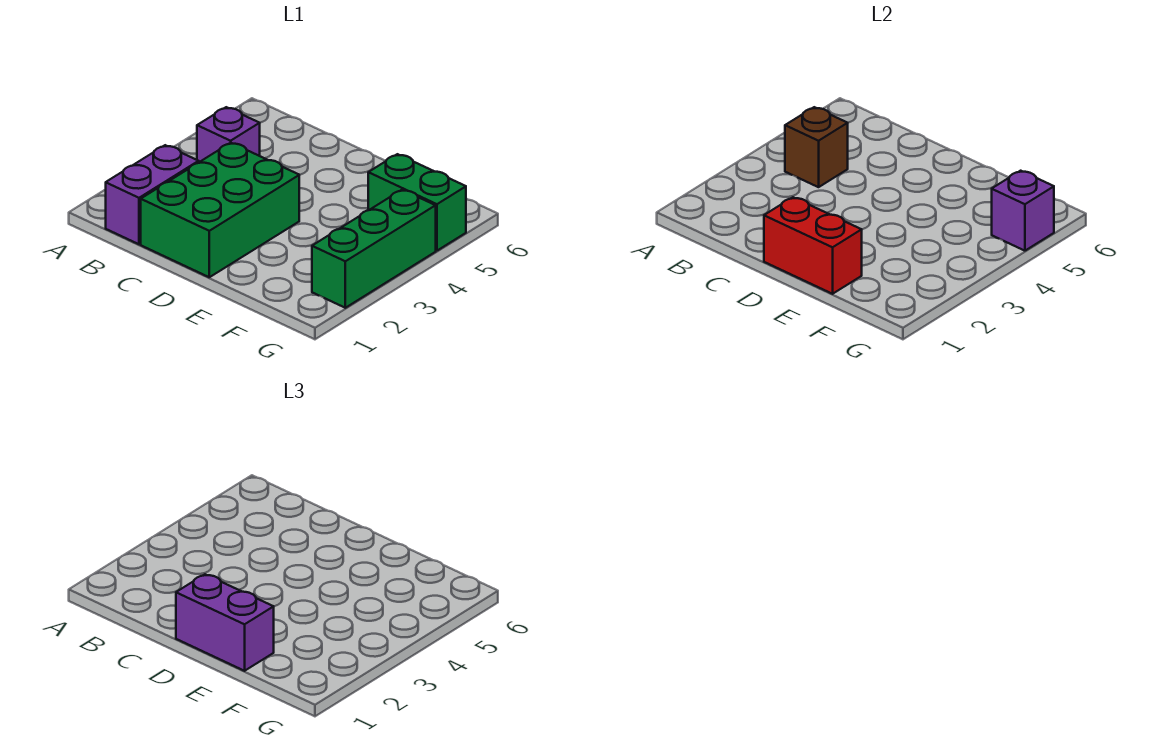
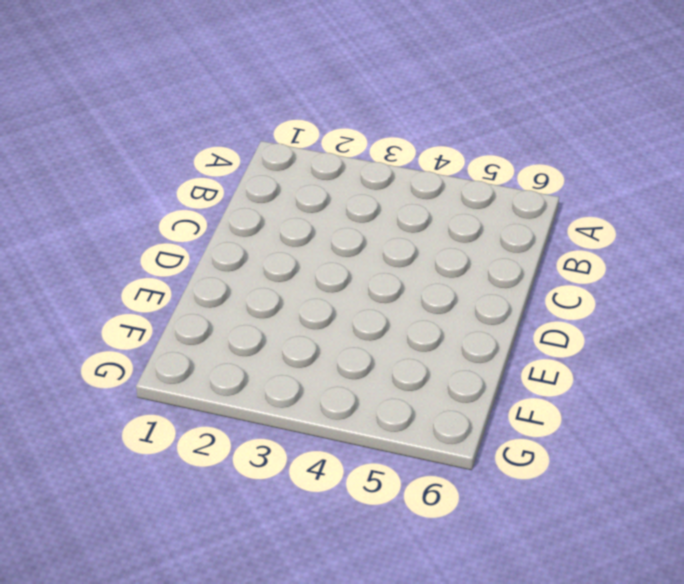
none -> purple brick B1:B2 level 1
none -> purple brick B4 level 1

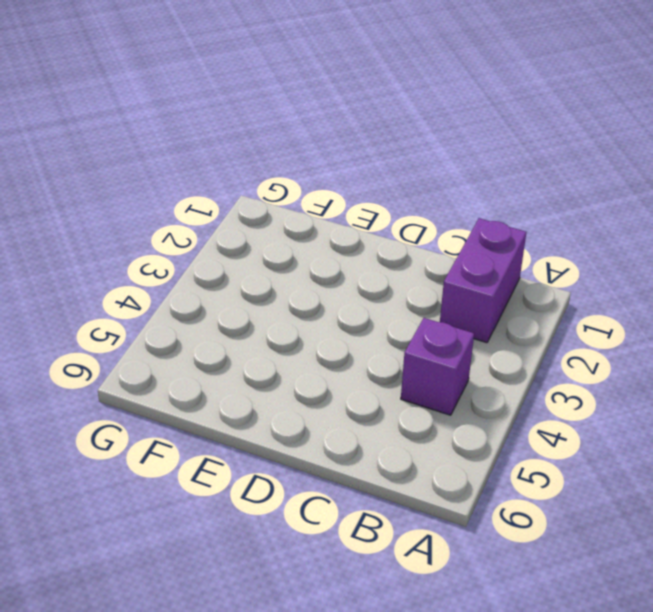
none -> green brick C1:D3 level 1
none -> green brick F5:G5 level 1

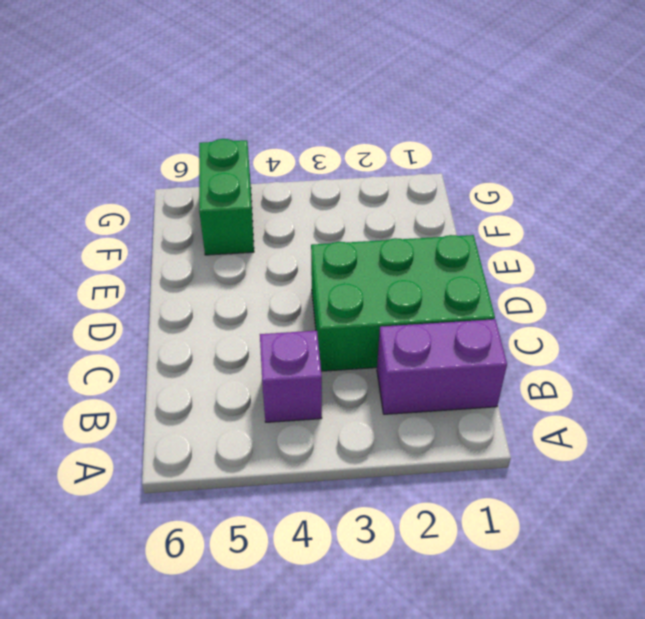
none -> green brick G2:G4 level 1
none -> brown brick B4 level 2

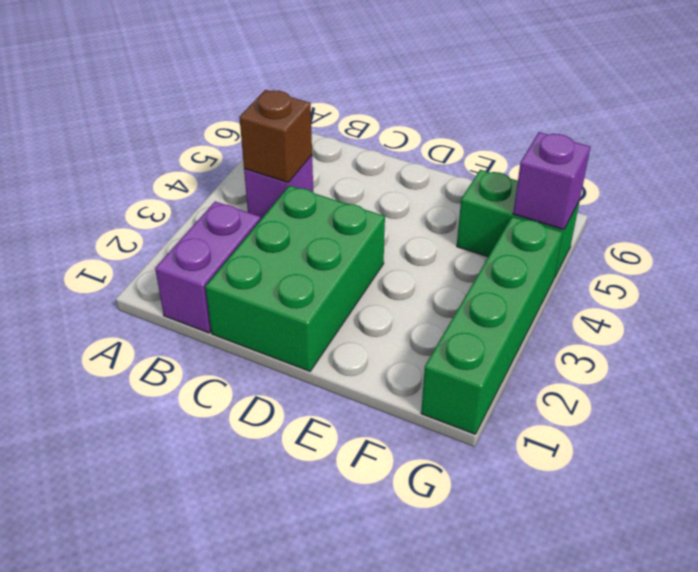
green brick G1:G4 level 1 -> green brick G2:G4 level 1
none -> red brick D1:E1 level 2
none -> purple brick D1:E1 level 3

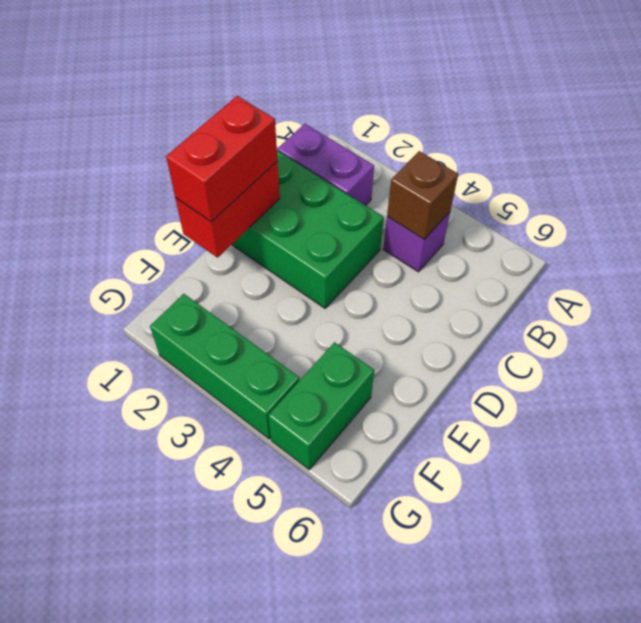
red brick D1:E1 level 3 -> purple brick D1:E1 level 3
none -> purple brick G5 level 2

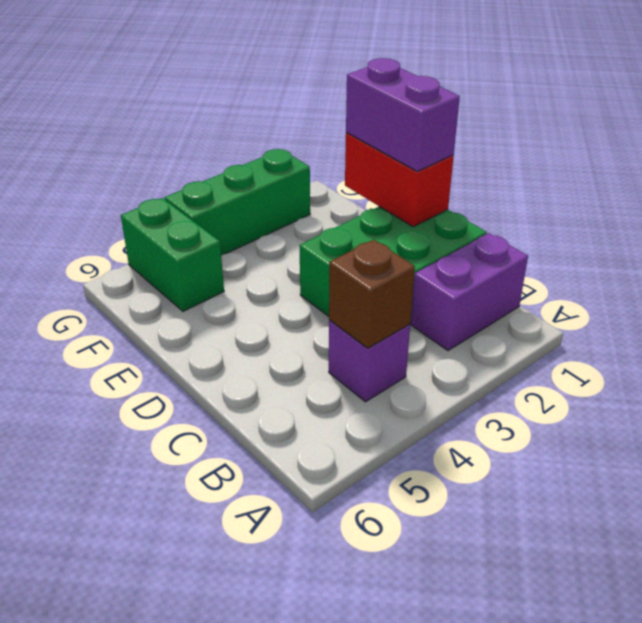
none -> purple brick G5 level 2

